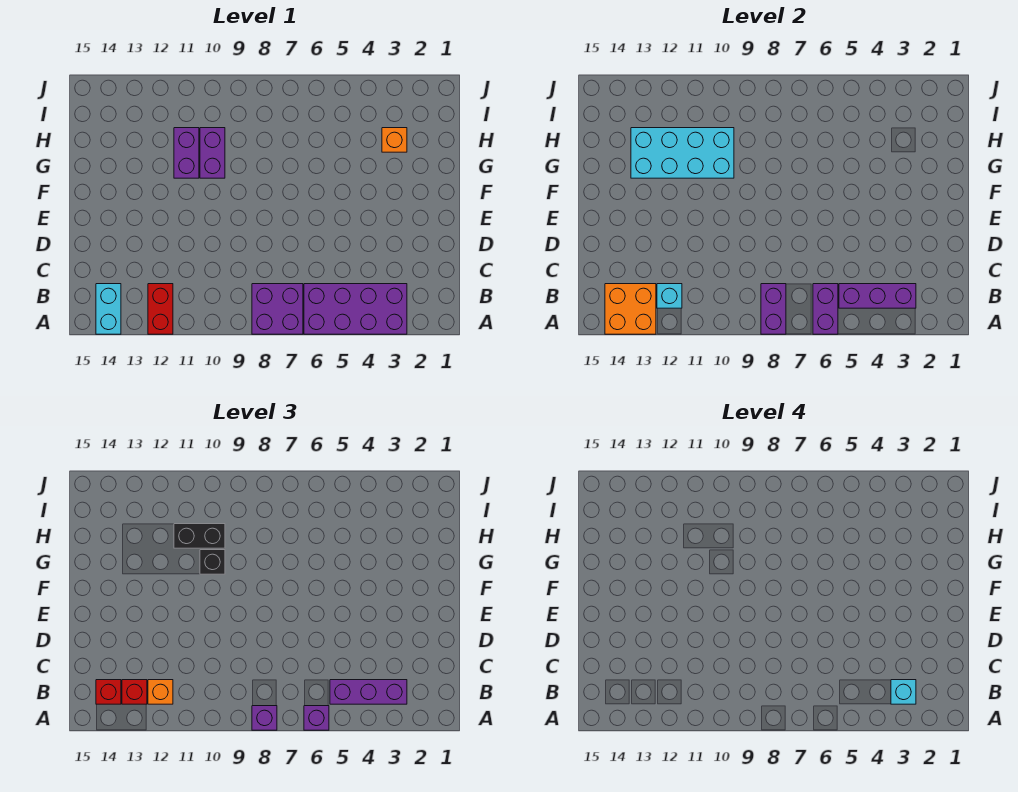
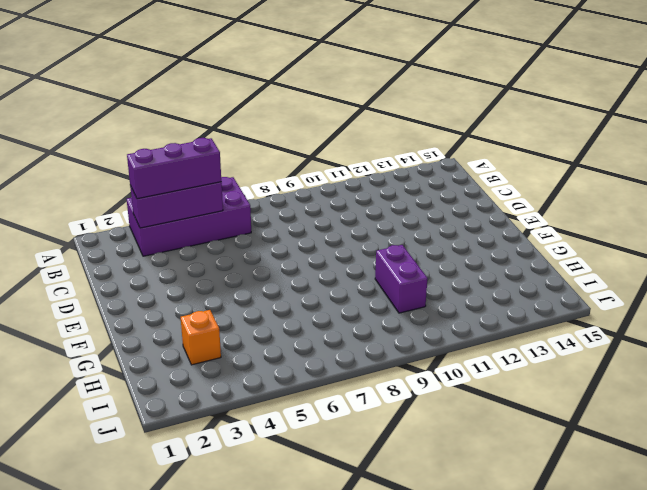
none -> purple brick A7:B8 level 1
none -> red brick A12:B12 level 1
none -> cyan brick A14:B14 level 1

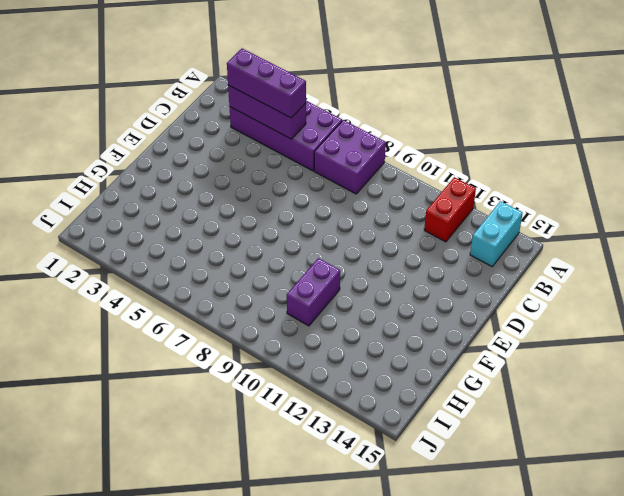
none -> purple brick G11:H11 level 1
none -> orange brick H3 level 1
none -> purple brick A6:B6 level 2

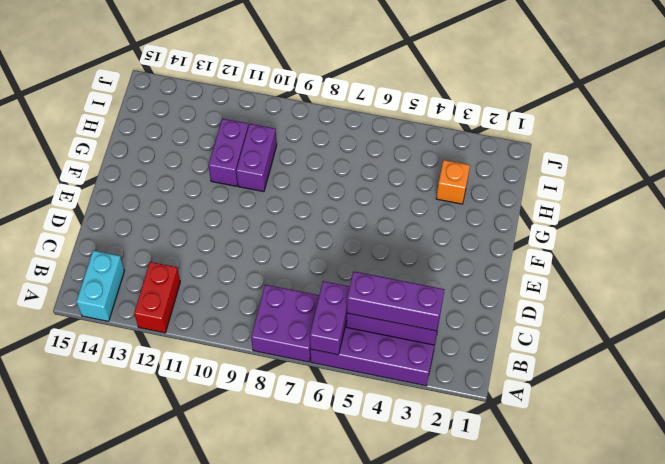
none -> purple brick A8:B8 level 2
none -> orange brick A13:B14 level 2
none -> cyan brick B12 level 2

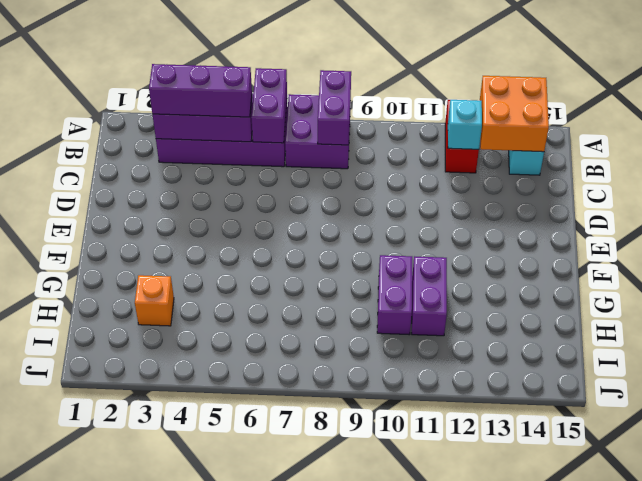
none -> cyan brick G10:H13 level 2
none -> purple brick A6 level 3
none -> purple brick A8 level 3

